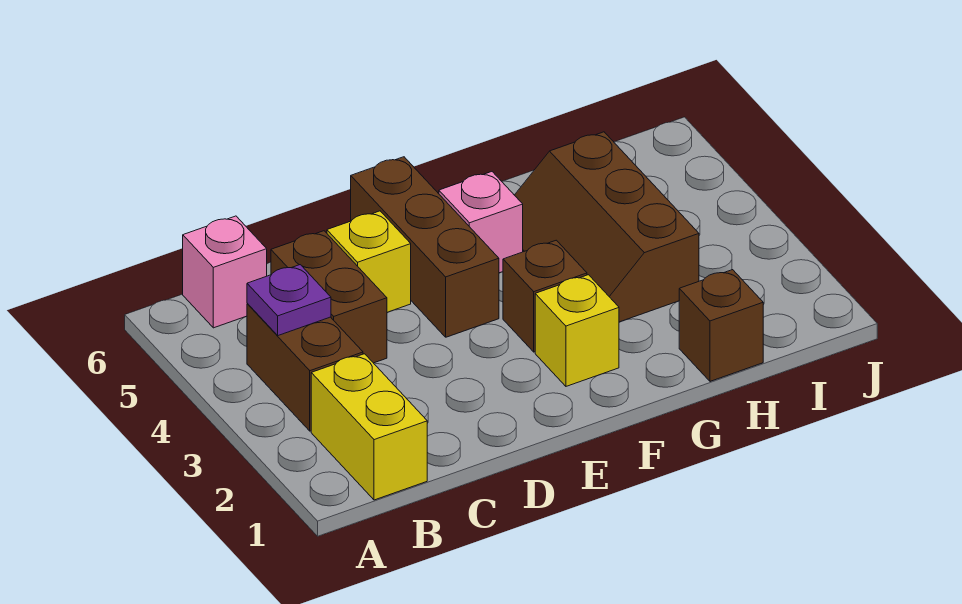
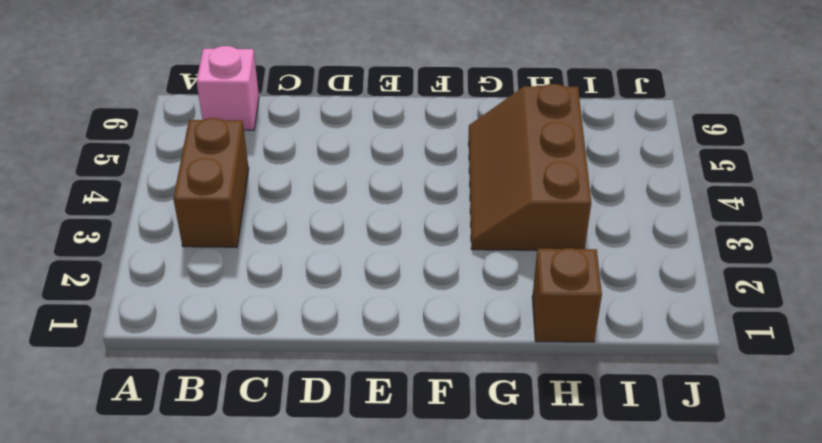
none -> yellow brick B1:B2 level 1
none -> brown brick C4:C5 level 1
none -> yellow brick D5 level 1

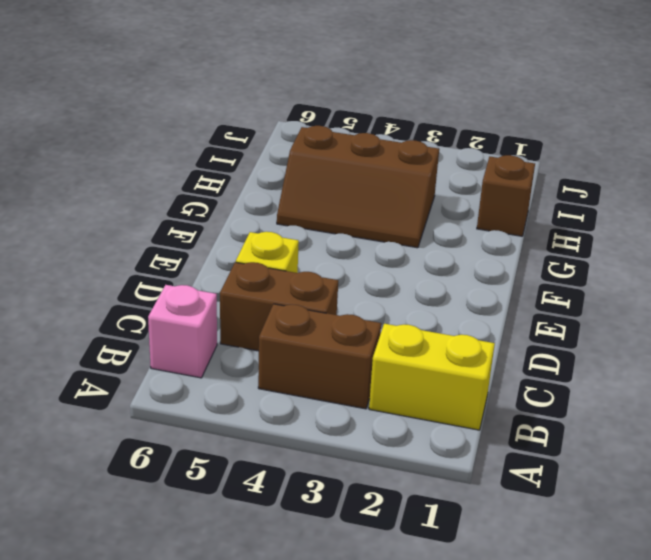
none -> brown brick E4:E6 level 1
none -> yellow brick F2 level 1
none -> brown brick F3 level 1

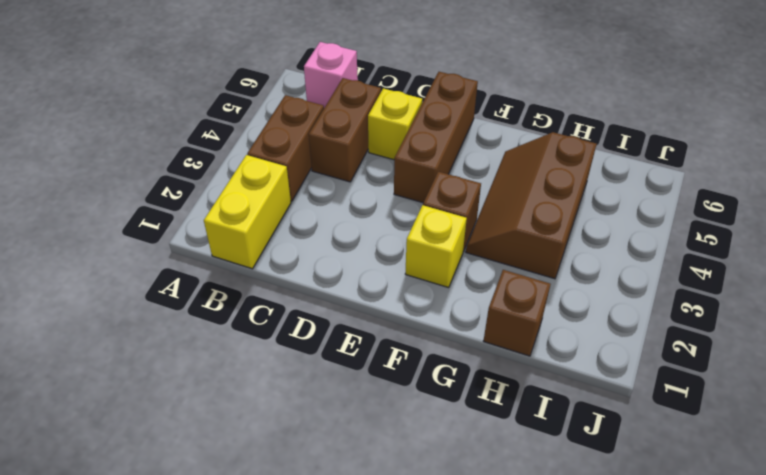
none -> pink brick F5 level 1
none -> purple plate B4 level 2

